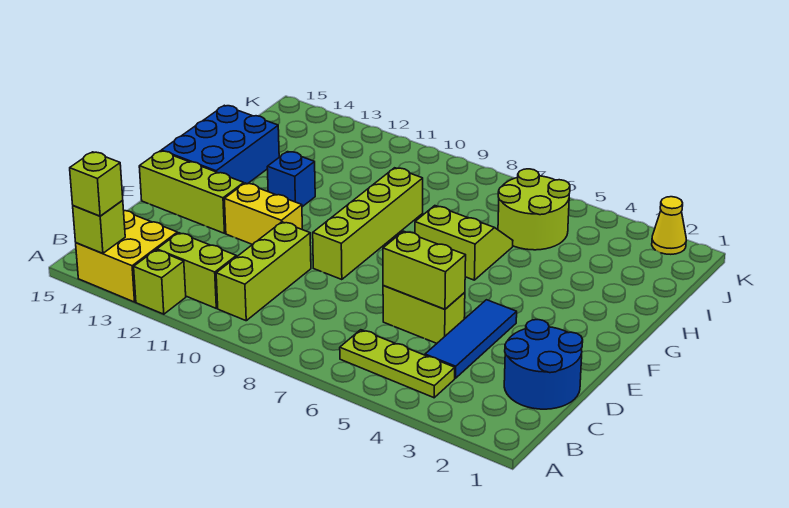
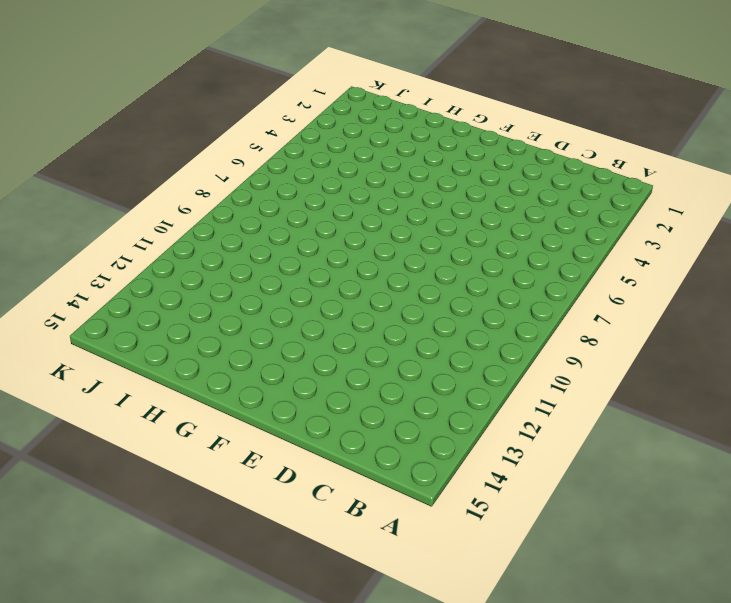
none -> lime brick A12 level 1
none -> yellow brick A13:B14 level 1
none -> lime plate B4:B6 level 1

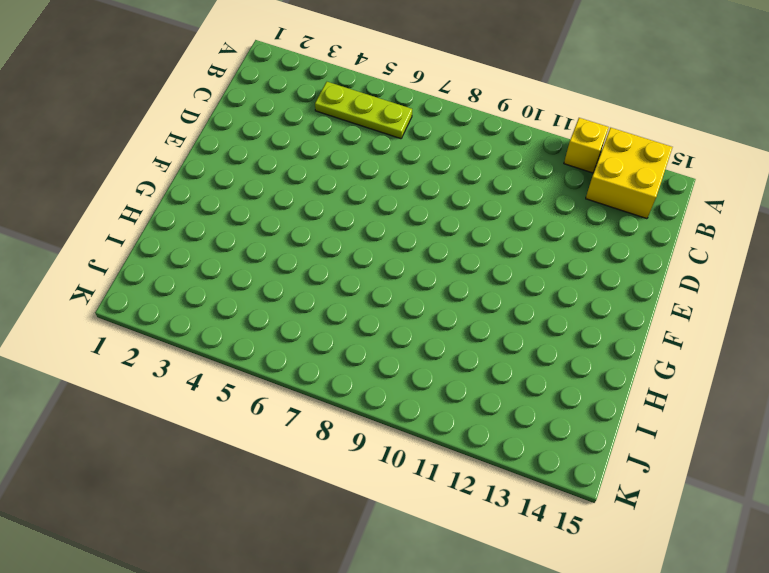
yellow brick A12 level 1 -> lime brick A12 level 1
none -> lime brick B10:D10 level 1
none -> lime brick B11:B12 level 1
none -> blue round brick C1:D2 level 1

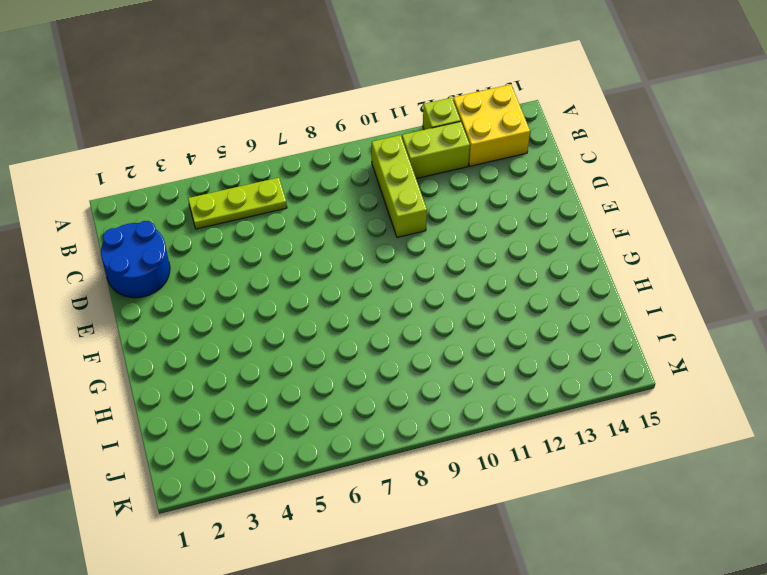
none -> blue tile C4:E4 level 1
none -> lime brick D5:D6 level 1
none -> lime brick E9:H9 level 1

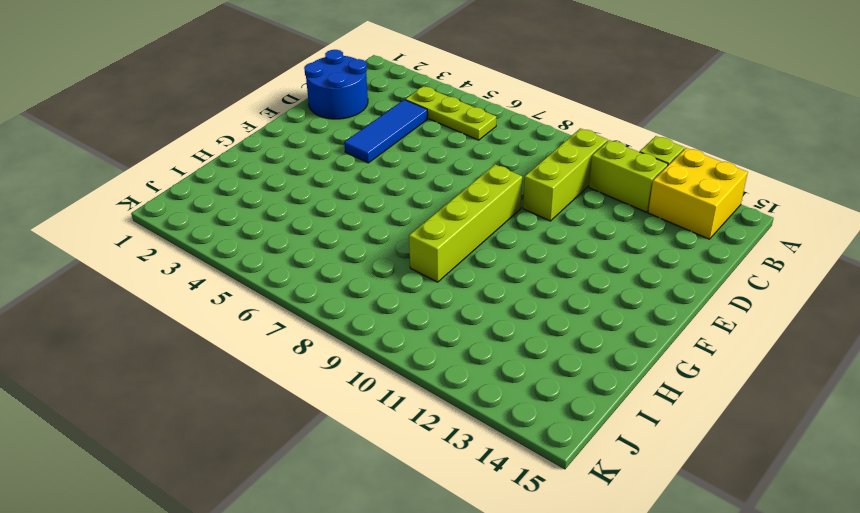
none -> lime brick D5:D6 level 1
none -> yellow brick E11:E12 level 1
none -> lime brick E13:E15 level 1

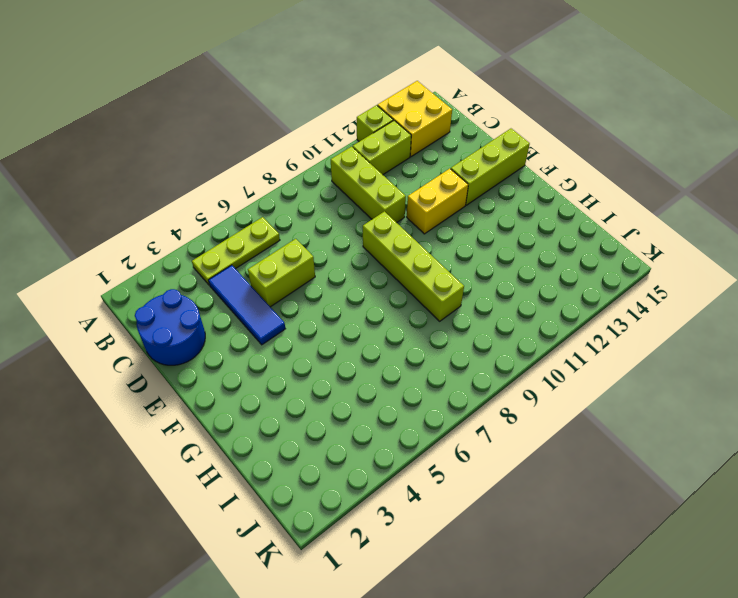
none -> blue brick F14:H15 level 1
none -> lime slope G6:H7 level 1 top G
none -> blue brick G12 level 1

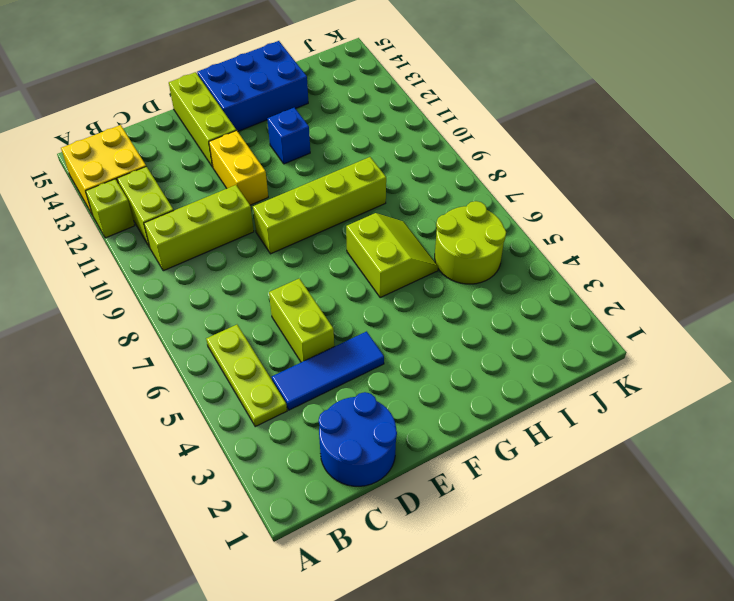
none -> yellow cone K2 level 1
none -> lime brick A14 level 2
none -> lime brick D5:D6 level 2

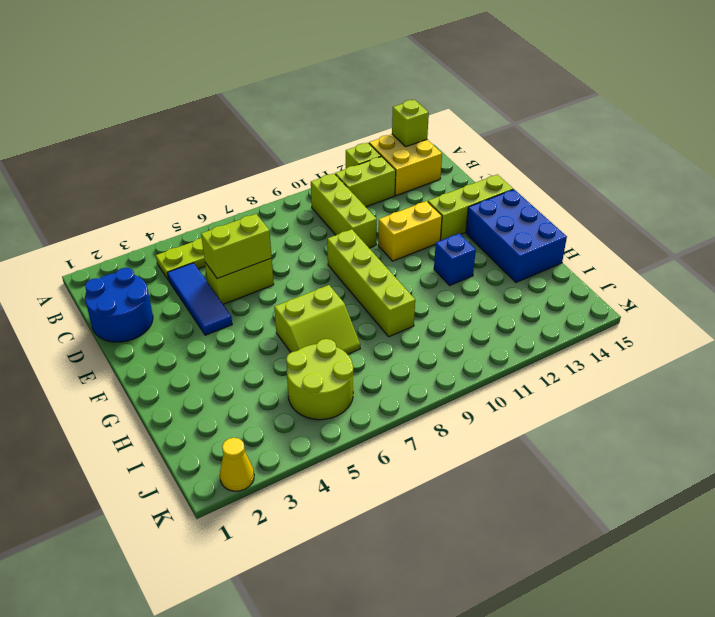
none -> lime brick A14 level 3

